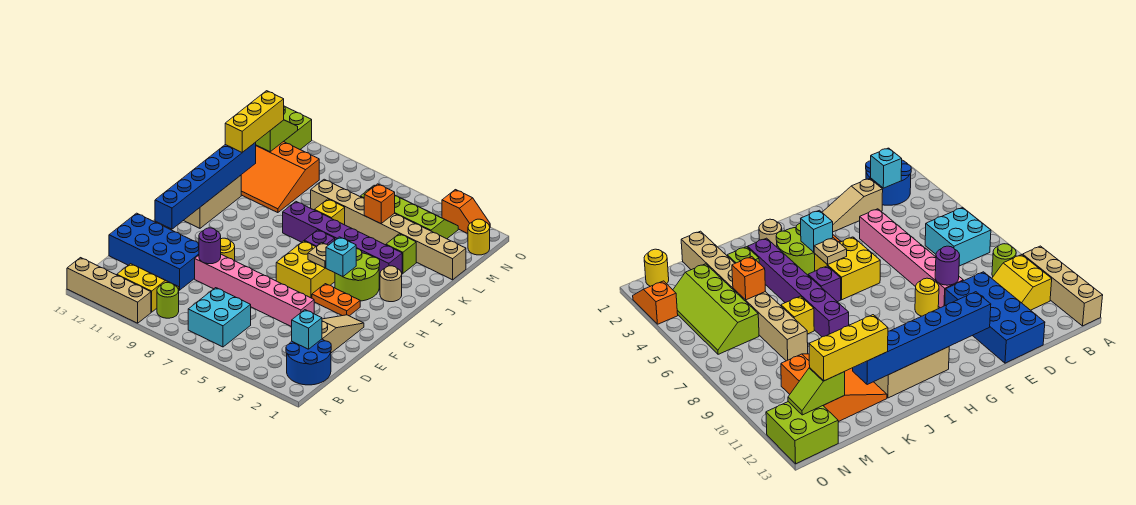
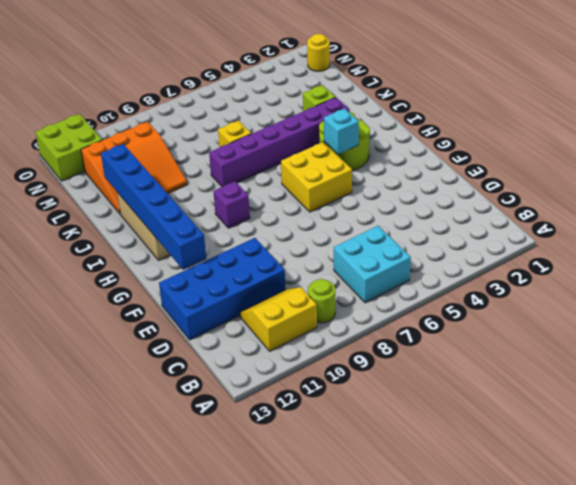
purple brick H9 level 1 -> purple brick I6 level 1
none -> tan brick A10:A13 level 1
none -> blue round brick B1:C2 level 1
none -> tan slope D2:F2 level 1 top D
none -> pink brick E4:E9 level 1

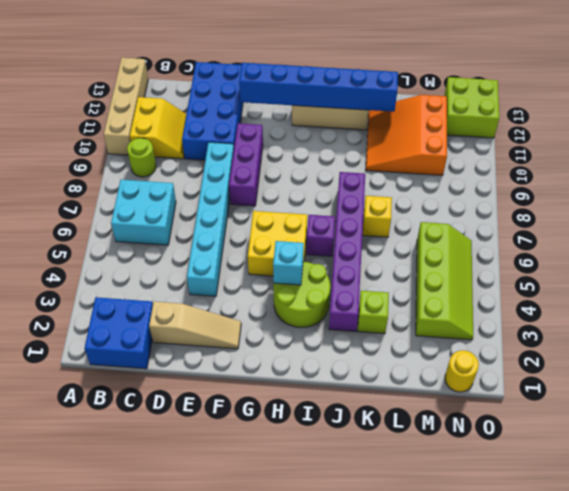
blue brick B1:C2 level 1 -> blue round brick B1:C2 level 1
cyan brick E4:E9 level 1 -> pink brick E4:E9 level 1
purple brick F8:F10 level 1 -> yellow round brick F9 level 1
none -> orange plate G3:G4 level 1
none -> tan round brick I2 level 1
none -> tan brick L1:L8 level 1
none -> orange slope O2:O3 level 1 top 3

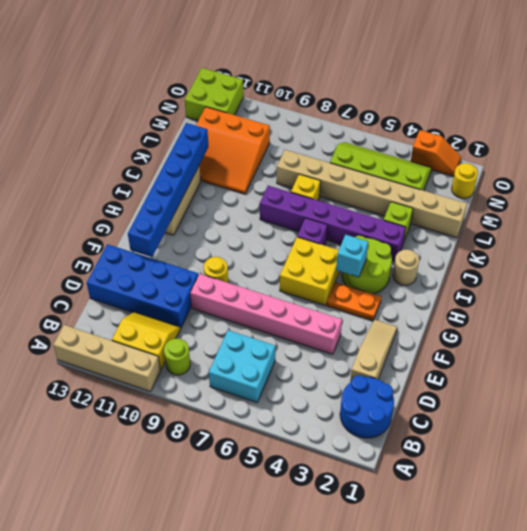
none -> cyan brick C2 level 2
none -> purple round brick E9 level 2
none -> tan plate H5 level 2
none -> orange brick L5 level 2

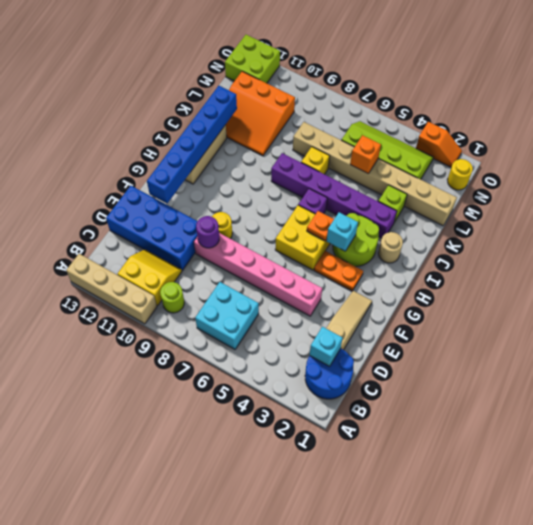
orange plate H5 level 2 -> tan plate H5 level 2
none -> lime slope M12:N12 level 2 top M
none -> yellow brick K12:M12 level 3

